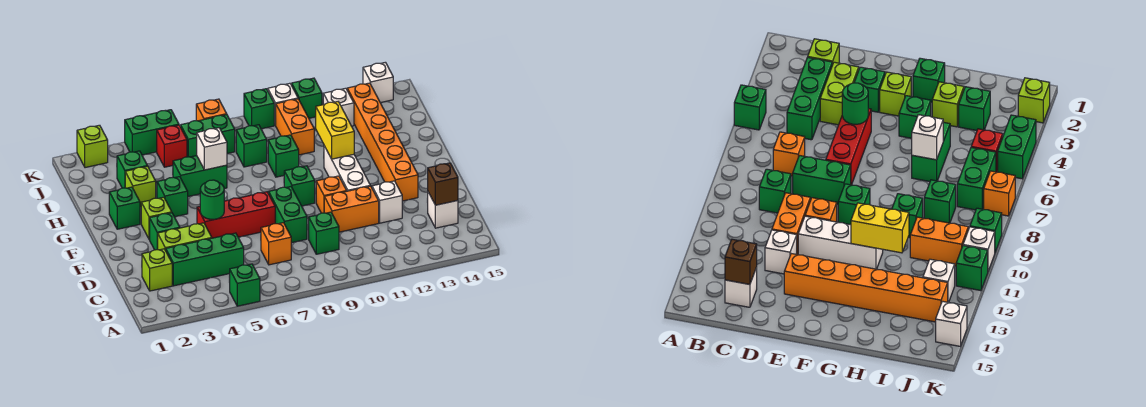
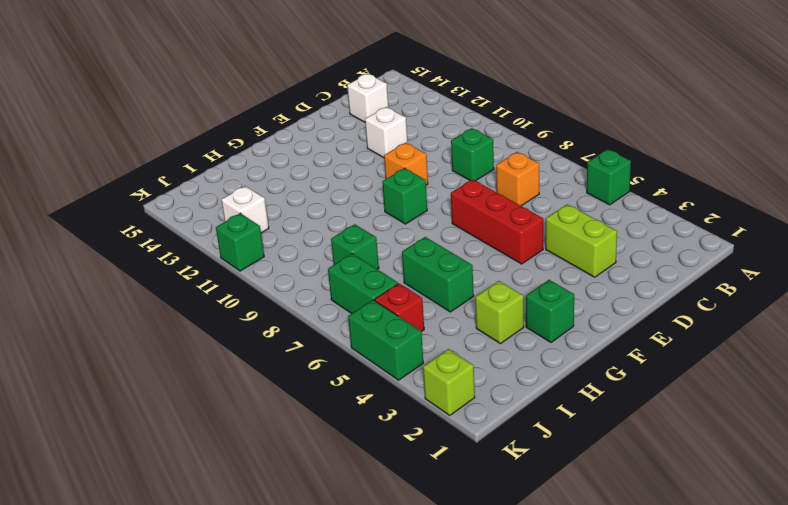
none -> lime brick C2 level 1
none -> green brick C3:C5 level 1
none -> green brick D8:E8 level 1
none -> orange brick D10:D11 level 1

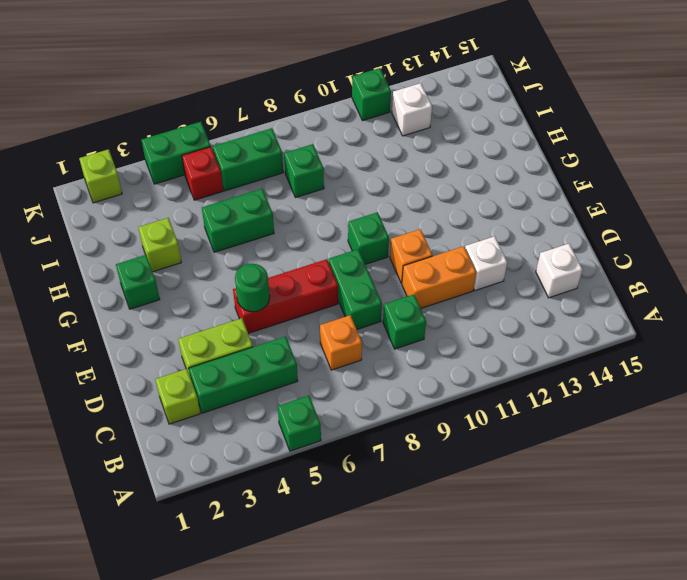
none -> green brick E3 level 1
none -> white brick E11:G11 level 1
none -> orange brick E13:J13 level 1
none -> lime brick F3 level 1

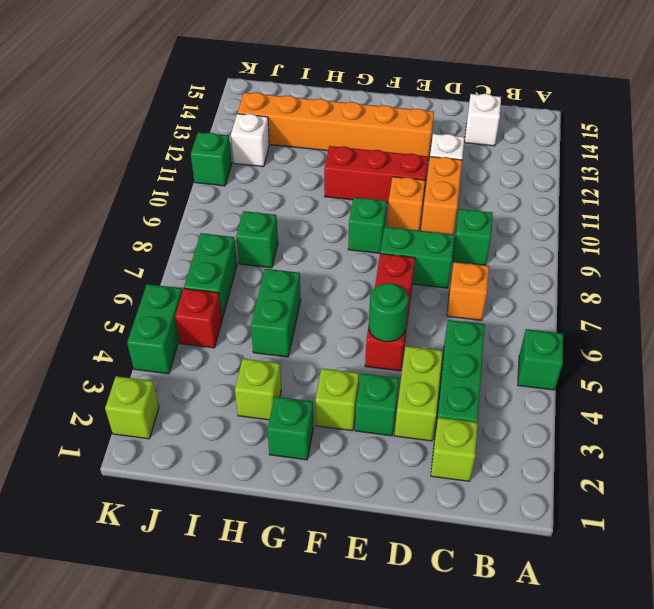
red brick E11:G11 level 1 -> white brick E11:G11 level 1
none -> green brick G4 level 1
none -> green brick H9 level 1
none -> green brick I3 level 1
none -> orange brick I10:J10 level 1

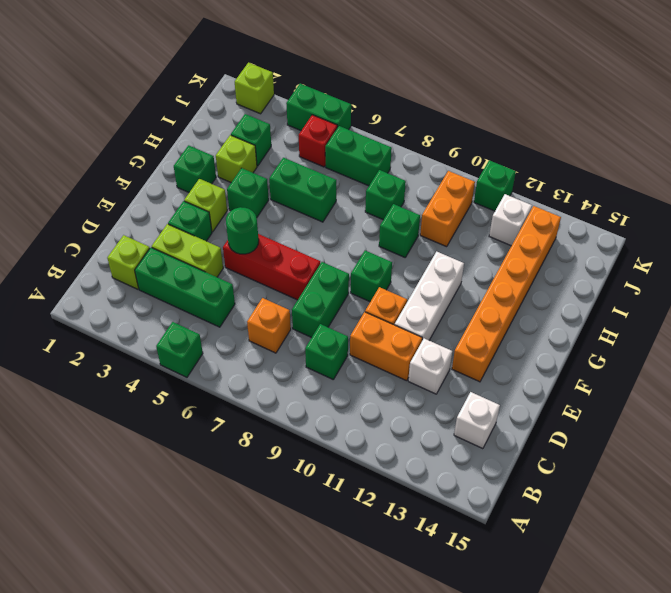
none -> orange brick K7 level 1
none -> green brick K9 level 1
none -> white brick K10 level 1
none -> white brick K14 level 1

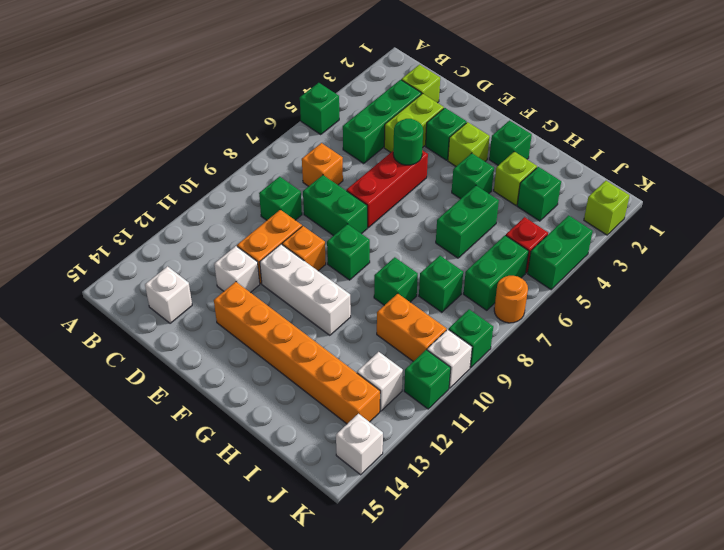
orange round brick K7 level 1 -> orange brick K7 level 1
none -> brown brick C14 level 2
none -> yellow brick G11:H11 level 2
none -> white brick H6 level 2

